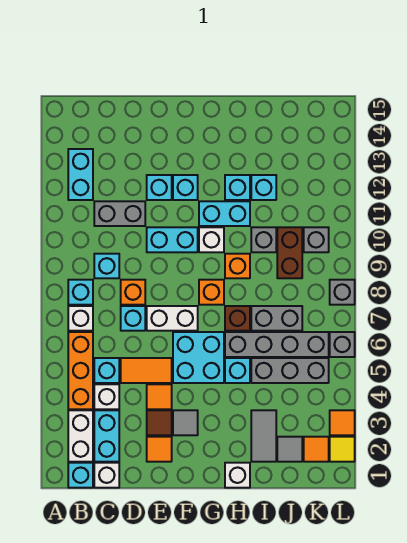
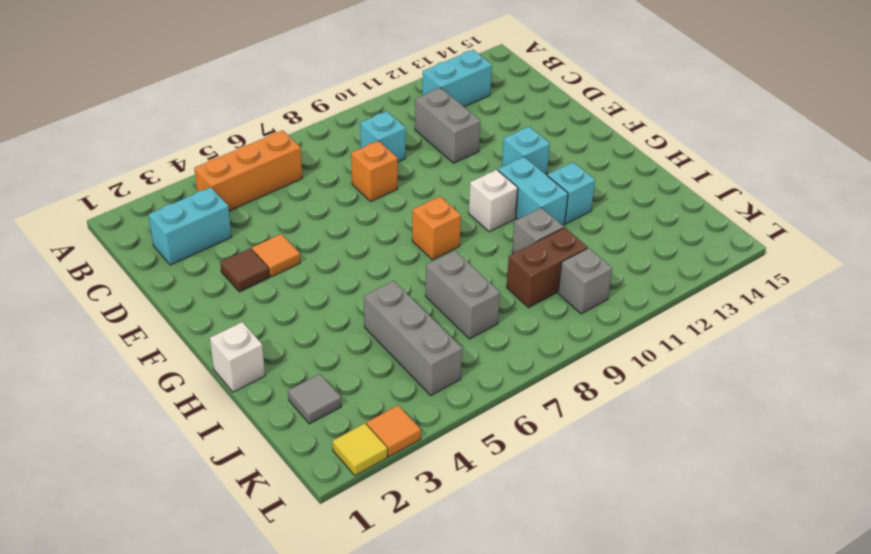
none -> cyan brick B1 level 1
none -> white brick B2:B3 level 1
none -> white brick B7 level 1
none -> cyan brick B8 level 1

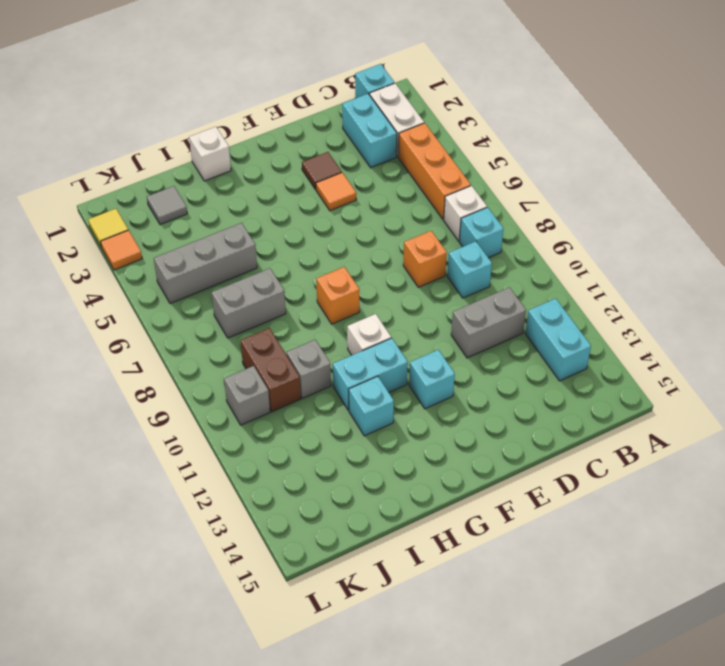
none -> white brick C1 level 1
none -> white brick C4 level 1
none -> cyan brick C5 level 1
none -> orange tile D5:E5 level 1

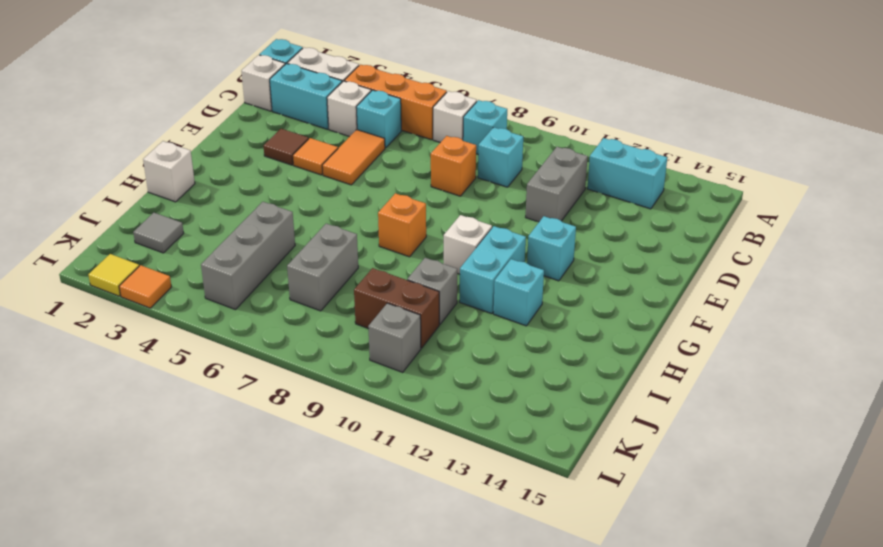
none -> cyan brick D7 level 1
none -> orange tile E2 level 1
none -> white brick E7:F7 level 1
none -> cyan brick E10:F10 level 1

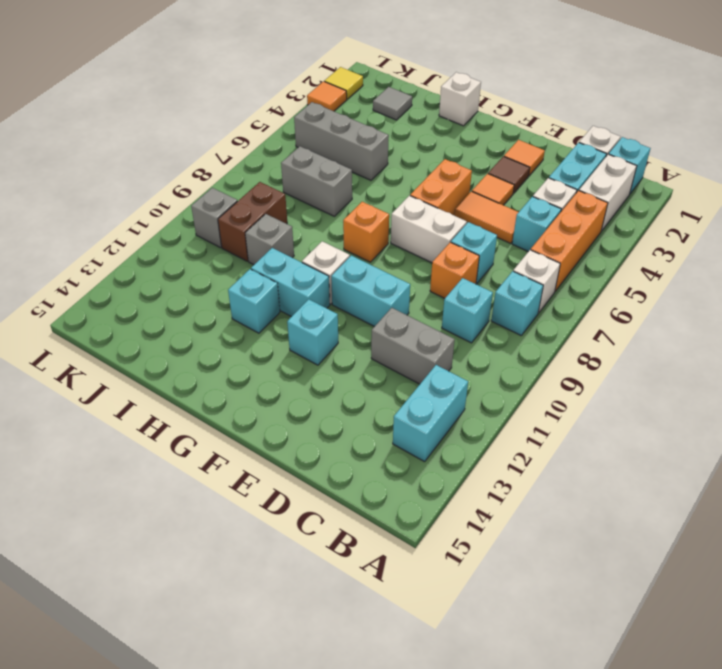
orange brick F5:F6 level 1 -> cyan brick F5:G6 level 1
none -> cyan brick E12 level 1
none -> grey tile F3 level 1
none -> cyan brick H5 level 1
none -> grey brick H6:K6 level 1

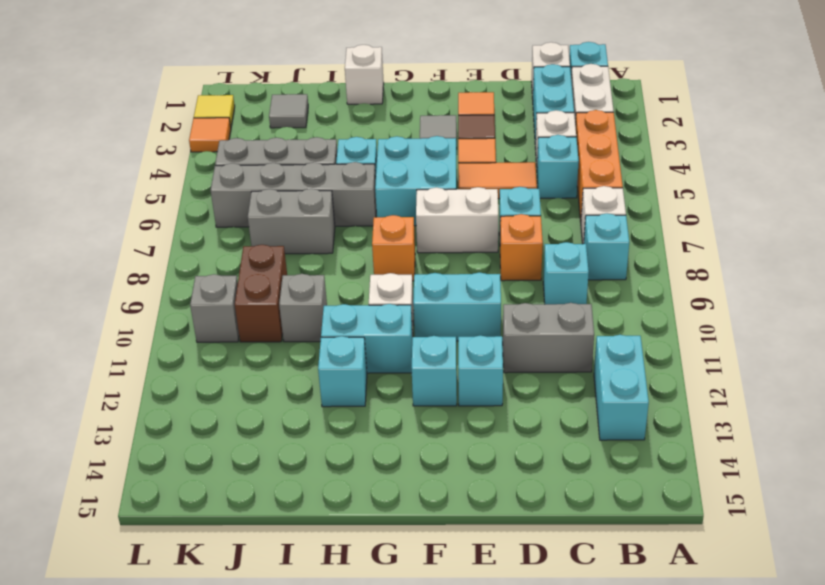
none -> brown brick H7 level 1
none -> orange brick H9 level 1
none -> grey tile I2:I3 level 1
none -> cyan brick I12 level 1

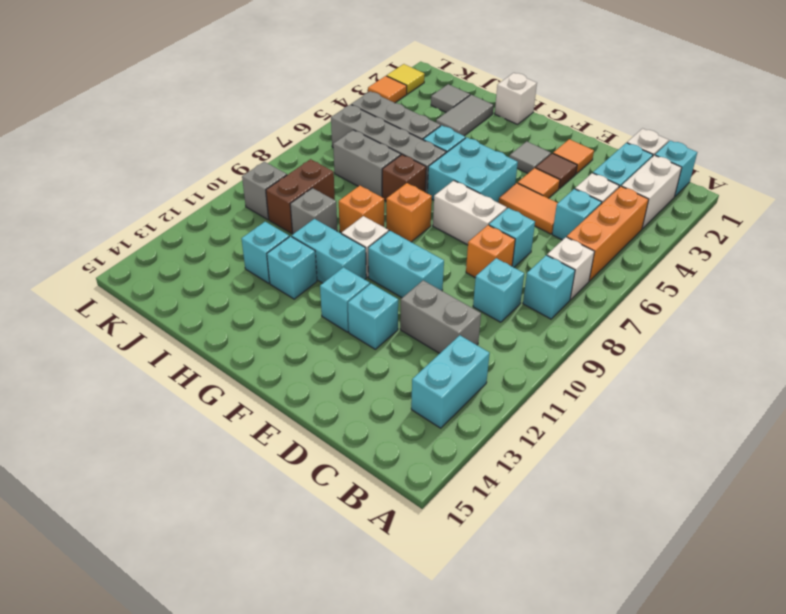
none -> orange tile K2 level 1
none -> grey brick L6 level 1
none -> grey brick L8 level 1

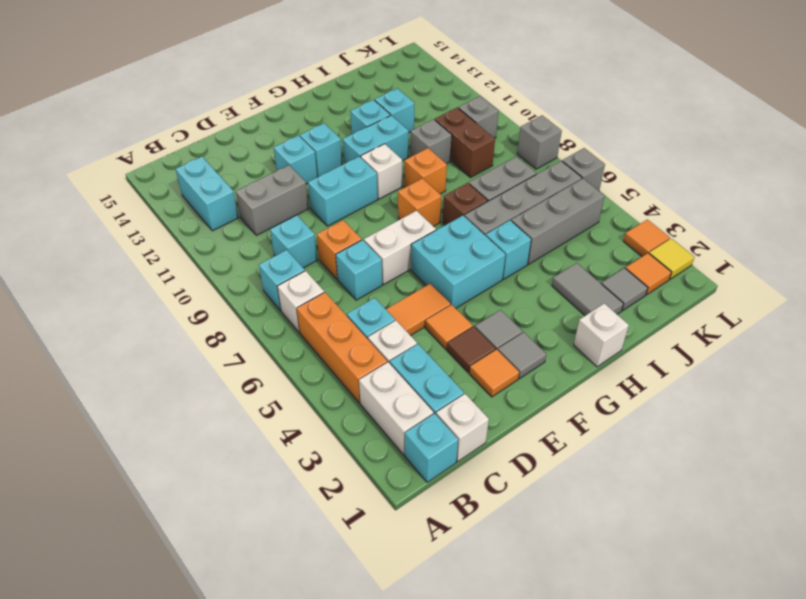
grey tile F2 level 1 -> none

